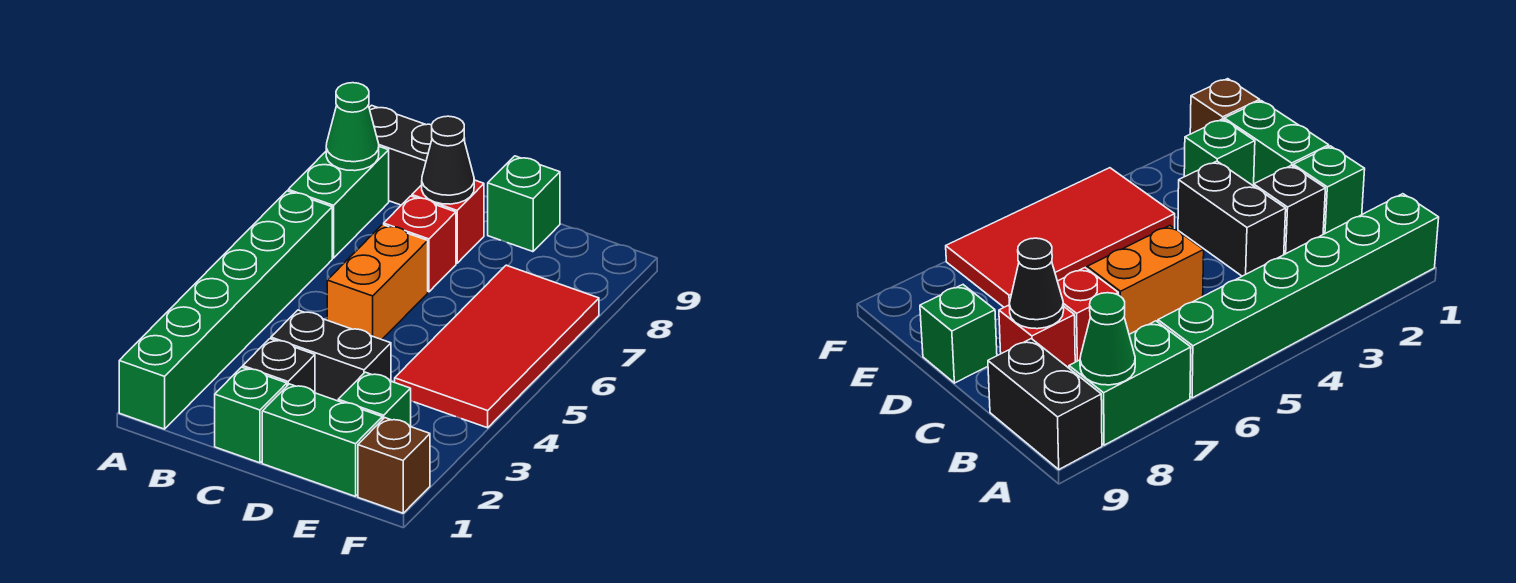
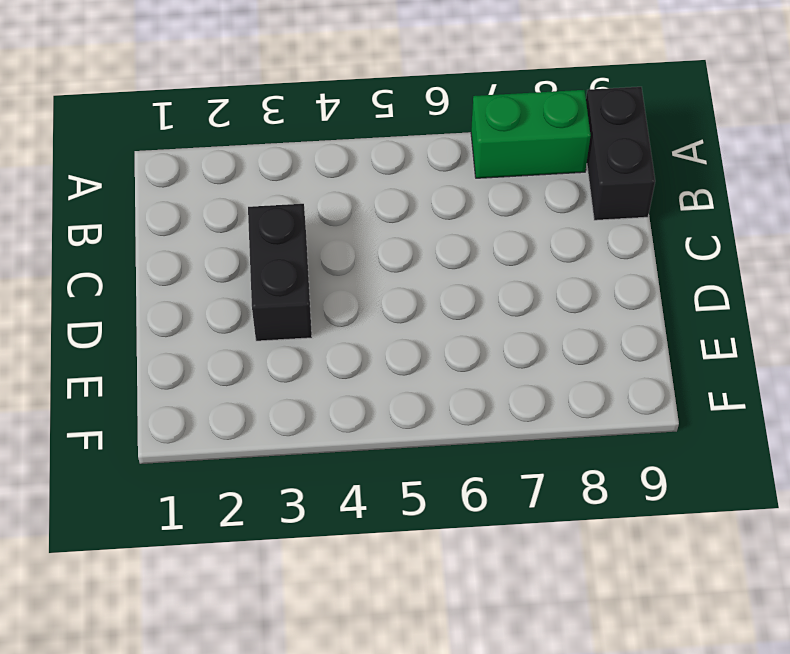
none -> green brick A1:A6 level 1
none -> green brick C1 level 1
none -> black brick C2 level 1

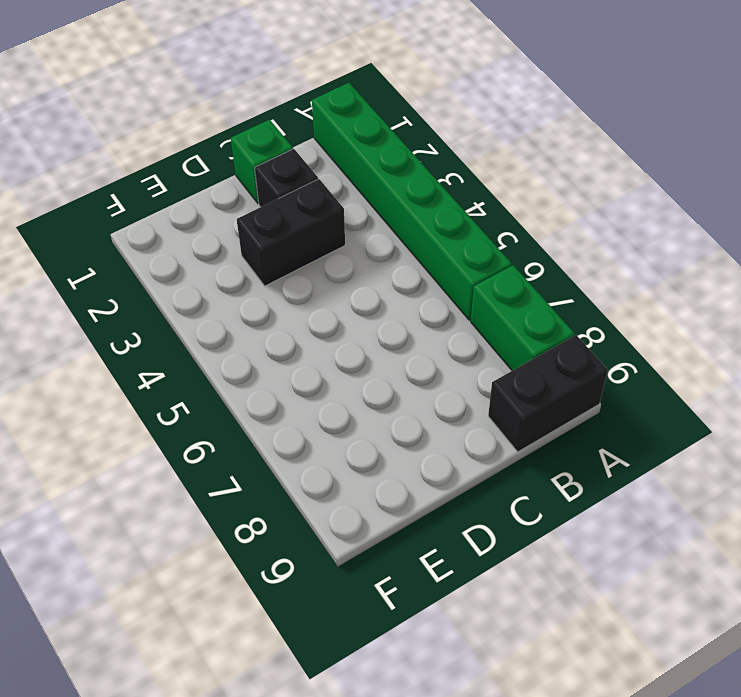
none -> orange brick C5:C6 level 1
none -> red brick C7 level 1
none -> red brick C8 level 1

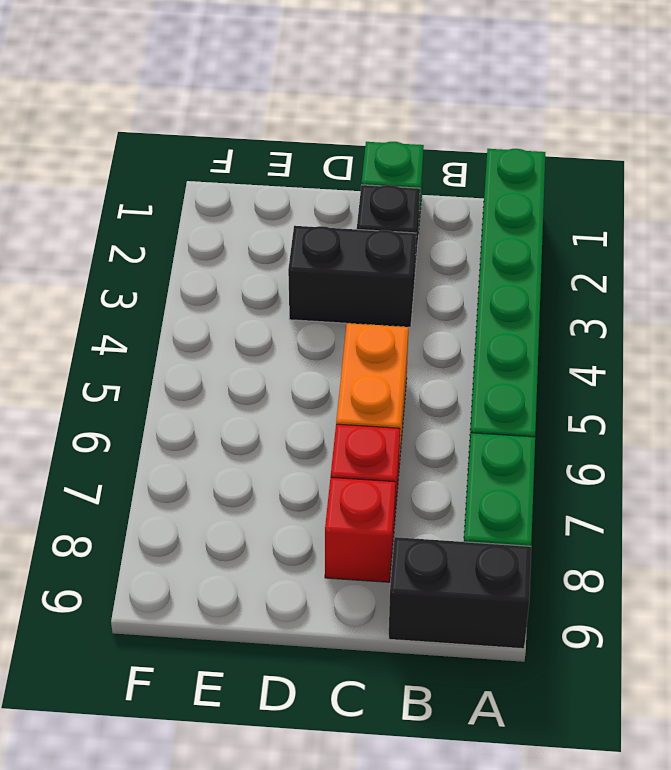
none -> green brick D1:E1 level 1
none -> green brick D9 level 1
none -> green brick E2 level 1

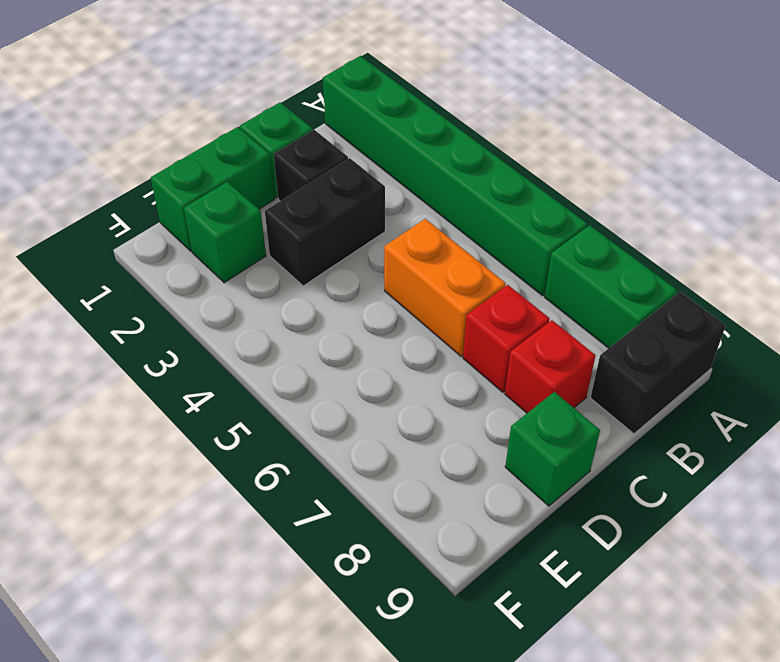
none -> red tile E4:F7 level 1
none -> brown brick F1 level 1
none -> green cone A8 level 2

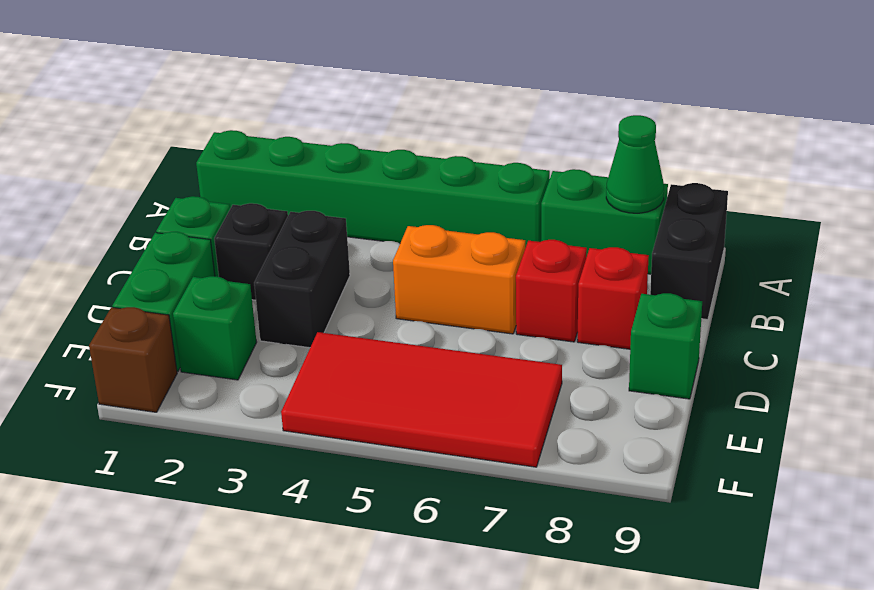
none -> black cone C8 level 2

